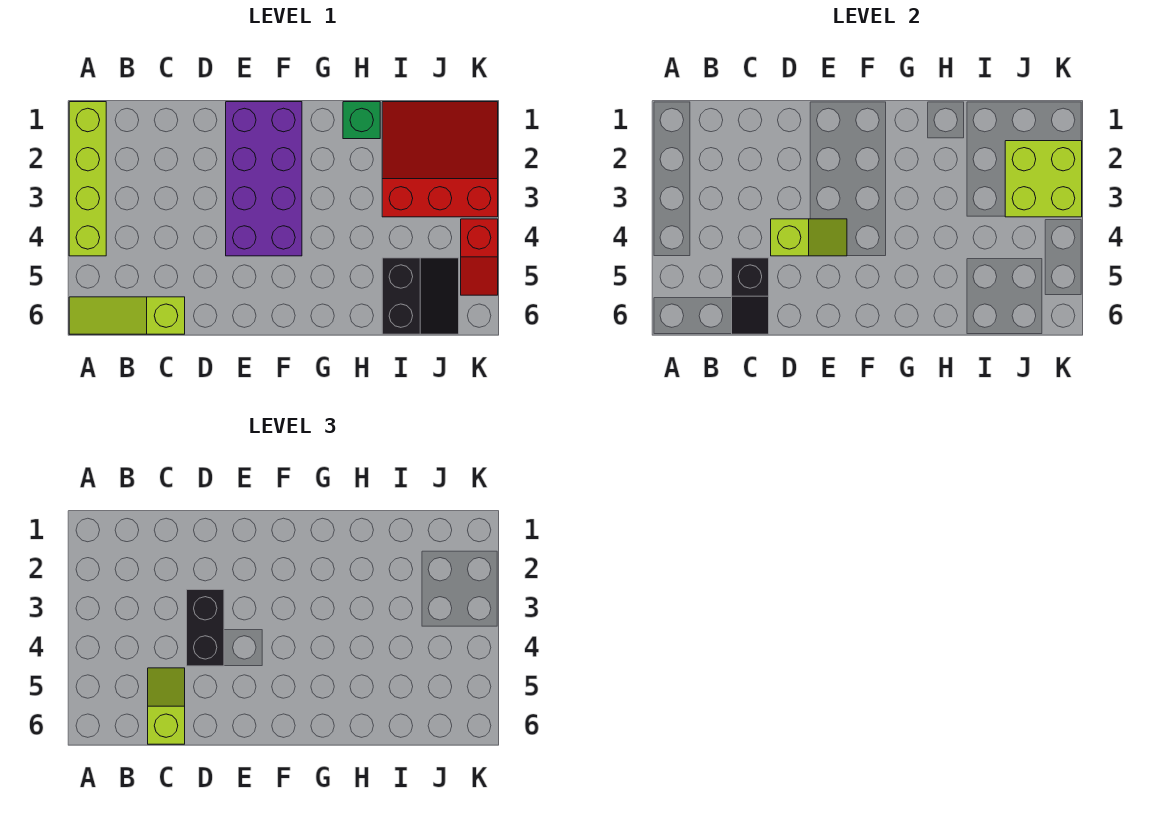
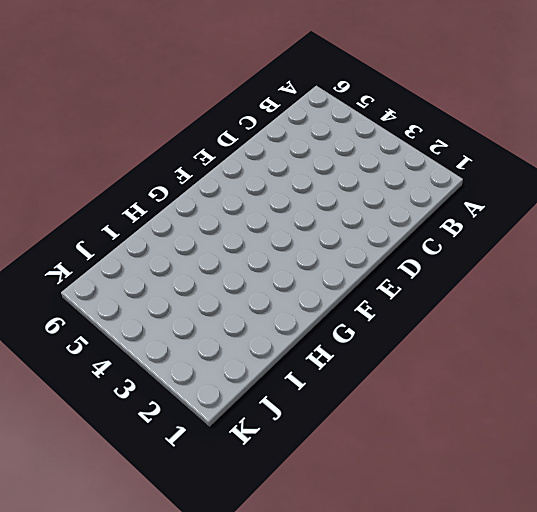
none -> lime brick A1:A4 level 1
none -> lime slope A6:C6 level 1 top C
none -> purple brick E1:F4 level 1

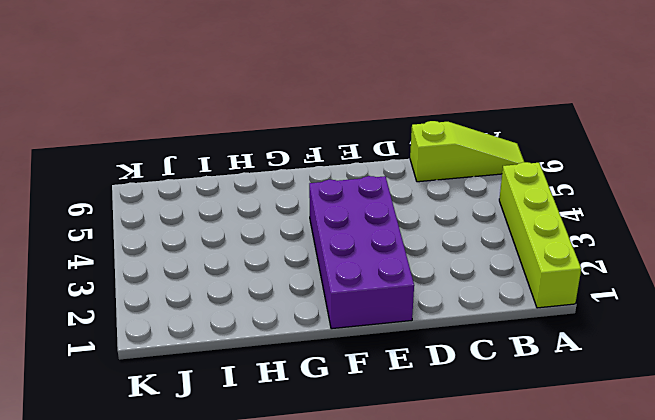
none -> green brick H1 level 1
none -> red slope I1:K3 level 1 top 3
none -> black slope I5:J6 level 1 top I

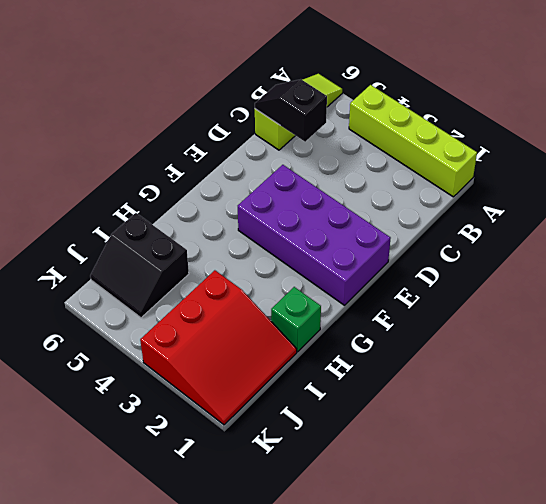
none -> red slope K4:K5 level 1 top 4
none -> lime slope D4:E4 level 2 top D
none -> lime brick J2:K3 level 2

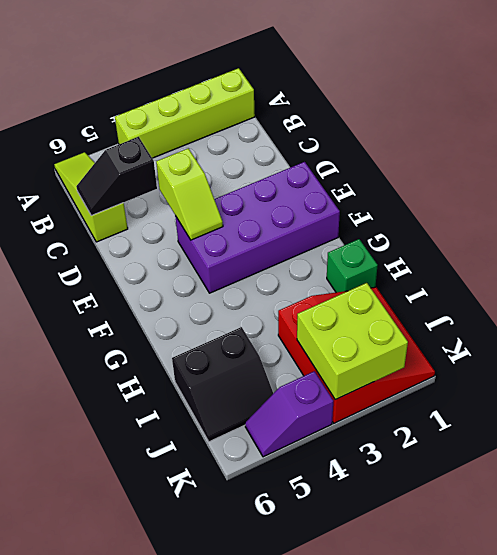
purple slope K4:K5 level 1 top 4 -> red slope K4:K5 level 1 top 4
none -> lime slope C5:C6 level 3 top 6
none -> black brick D3:D4 level 3

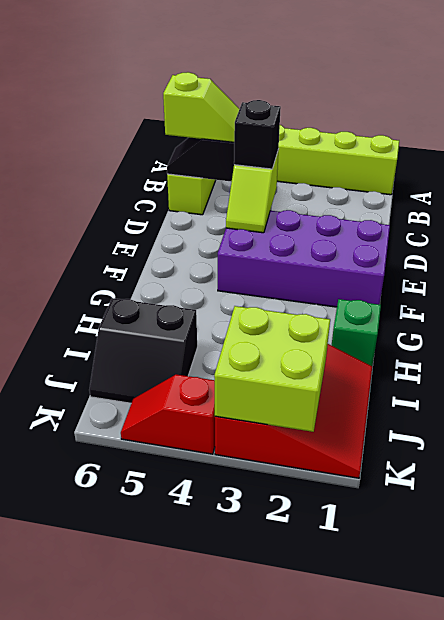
black brick D4 level 3 -> black brick D3:D4 level 3

